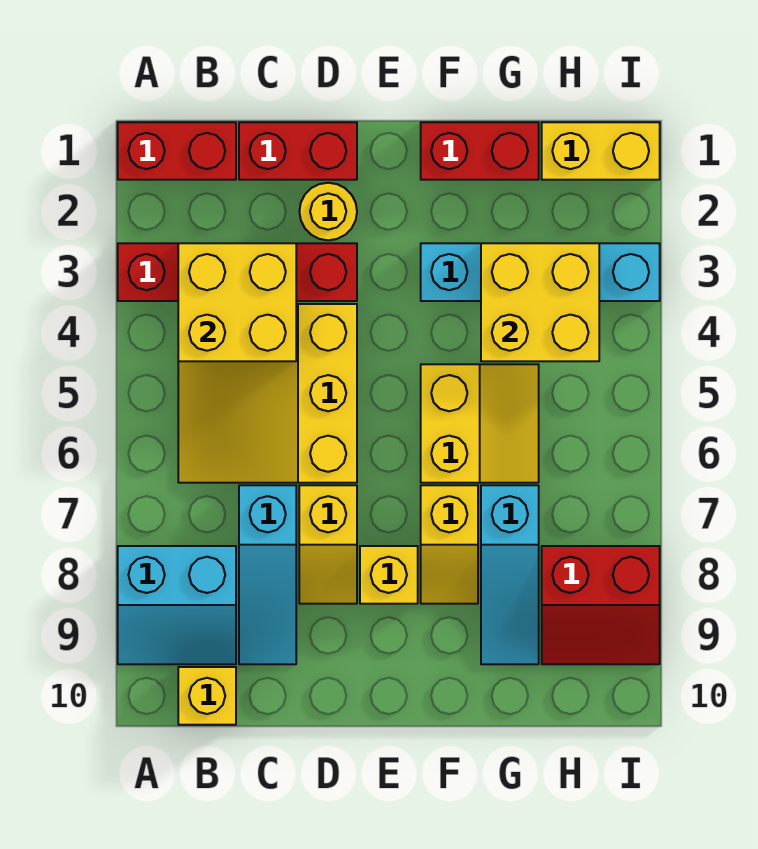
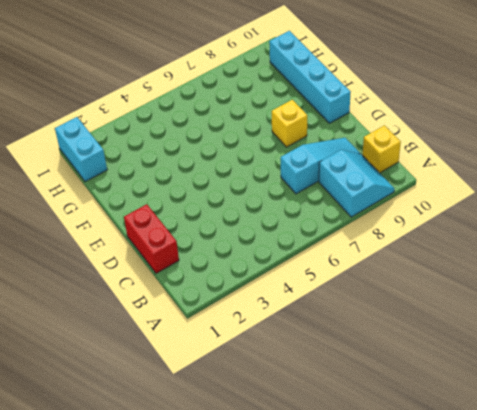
cyan brick E10:H10 level 1 -> cyan brick F3:I3 level 1
cyan brick H1:I1 level 1 -> yellow brick H1:I1 level 1
none -> red brick A1:B1 level 1
none -> red brick A3:D3 level 1
none -> yellow slope B4:D6 level 1 top D

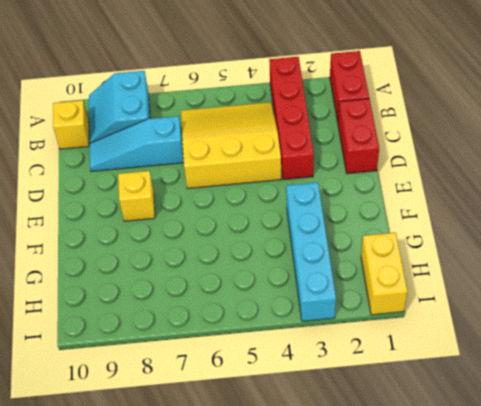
none -> yellow round brick D2 level 1
none -> yellow slope D7:D8 level 1 top 7
none -> red brick F1:G1 level 1

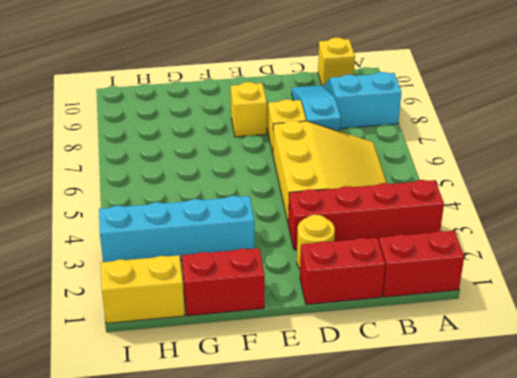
none -> yellow slope F5:G6 level 1 top F
none -> yellow slope F7:F8 level 1 top 7
none -> cyan slope G7:G9 level 1 top 7

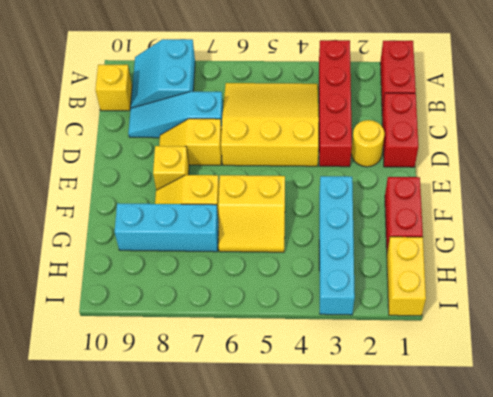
cyan brick G7:G9 level 1 -> cyan slope G7:G9 level 1 top 7
none -> red slope H8:I9 level 1 top 8
none -> yellow brick B3:C4 level 2
none -> yellow brick G3:H4 level 2

